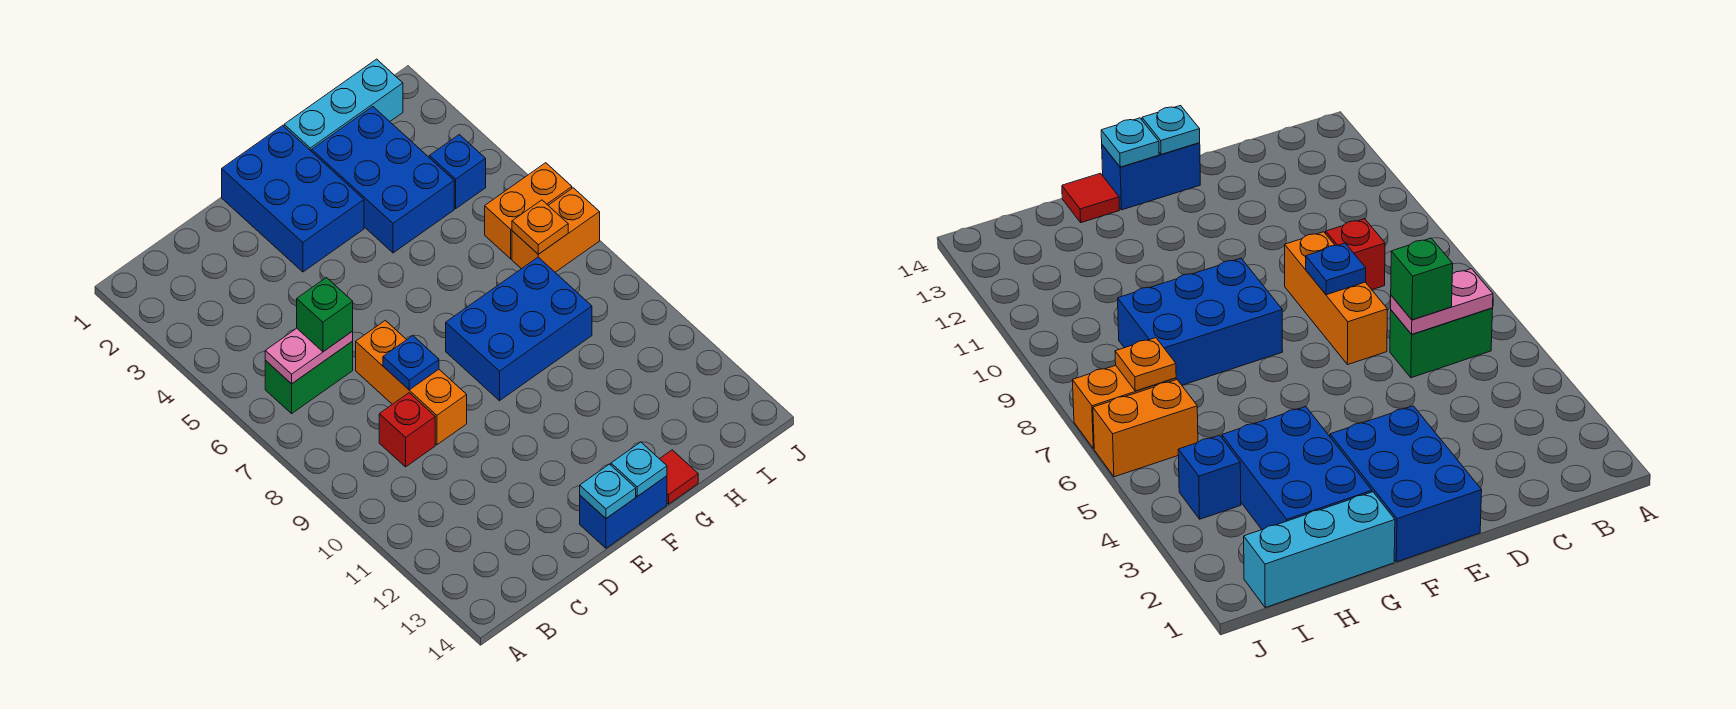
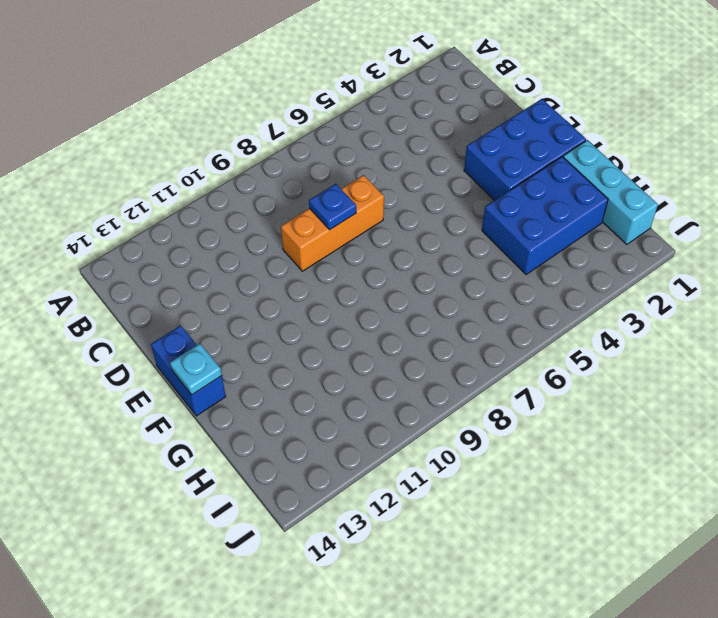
none -> green brick B6:C6 level 1
none -> red brick C9 level 1
none -> blue brick F8:H9 level 1

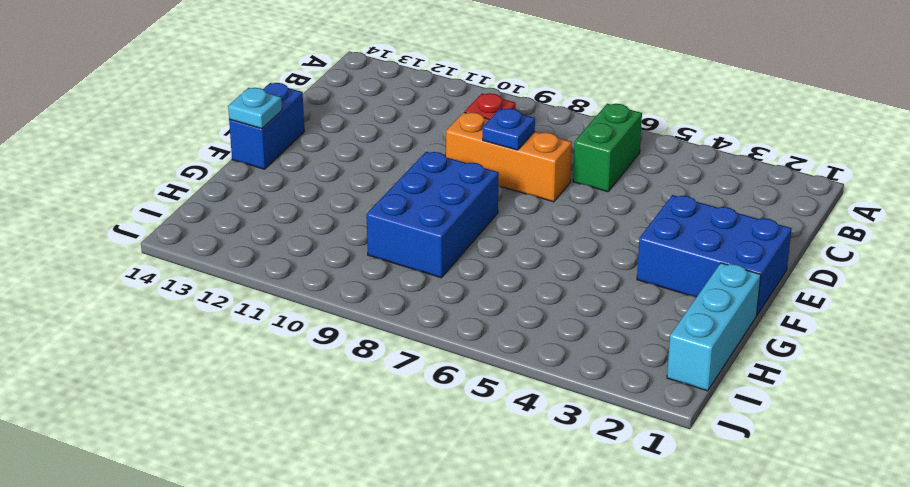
none -> blue brick G2:H4 level 1
none -> red tile G14 level 1
none -> blue brick I4 level 1

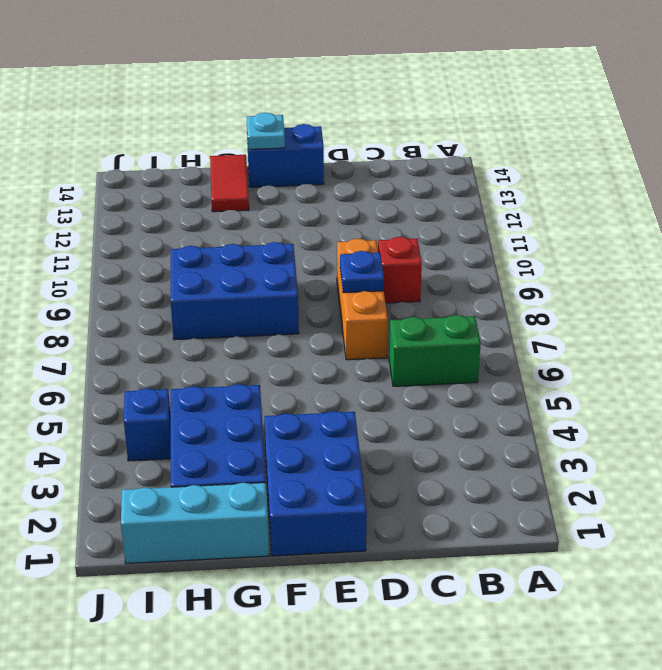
red tile G13:G14 level 1 -> red tile G14 level 1
none -> orange brick I6:J6 level 1
none -> orange brick I7:J7 level 1
none -> pink plate B6:C6 level 2

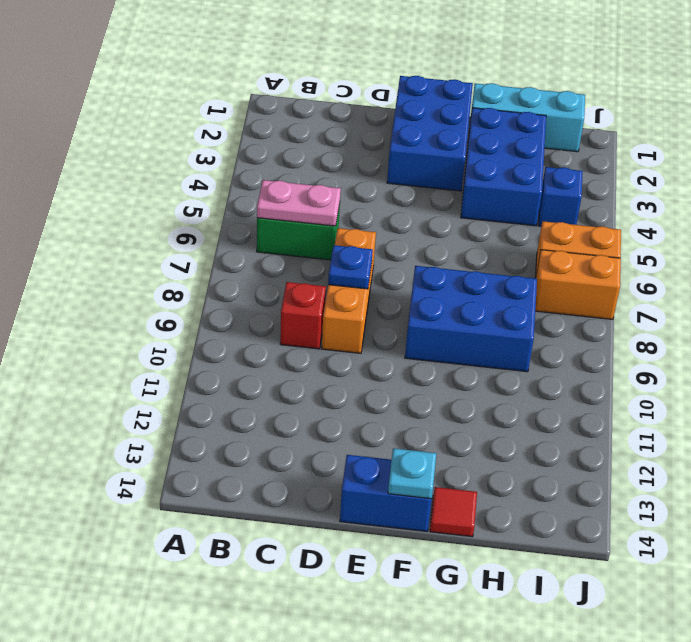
none -> cyan plate E14 level 2
none -> orange plate I7 level 2
none -> green brick C6 level 3

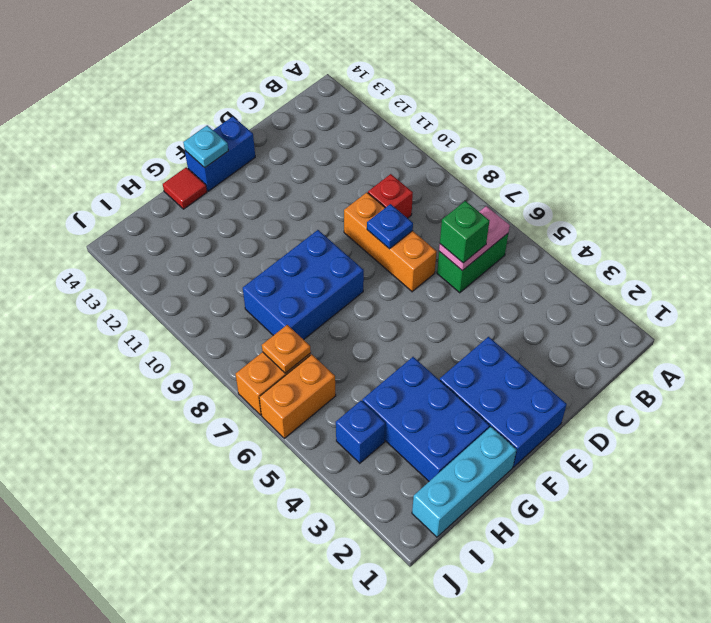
none -> cyan plate E14 level 2

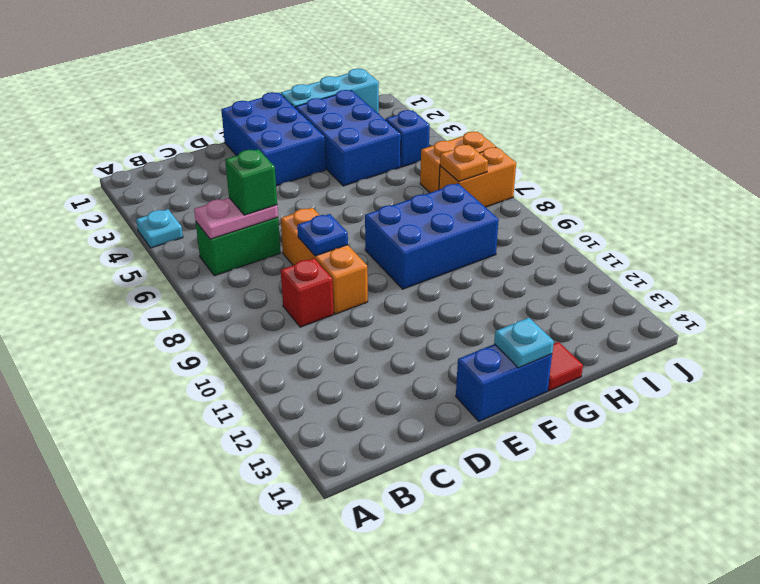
cyan plate A4 level 1 -> cyan plate E14 level 2

